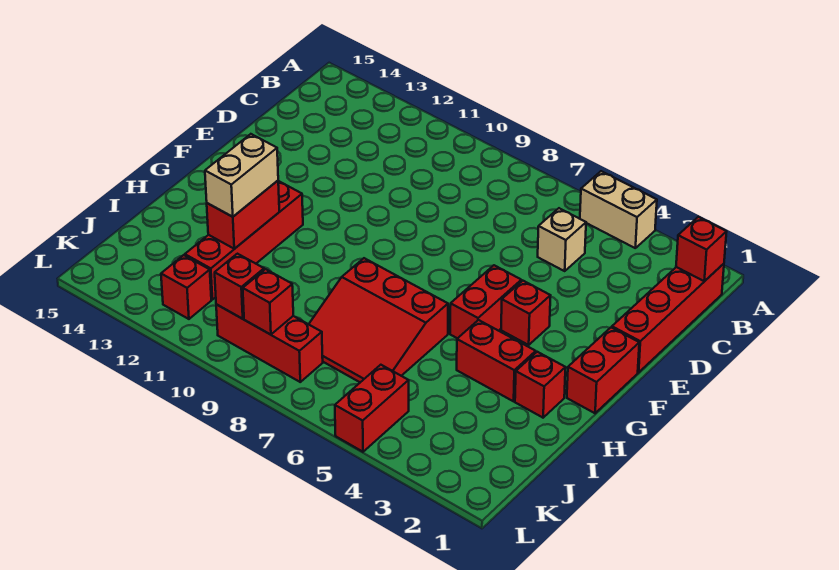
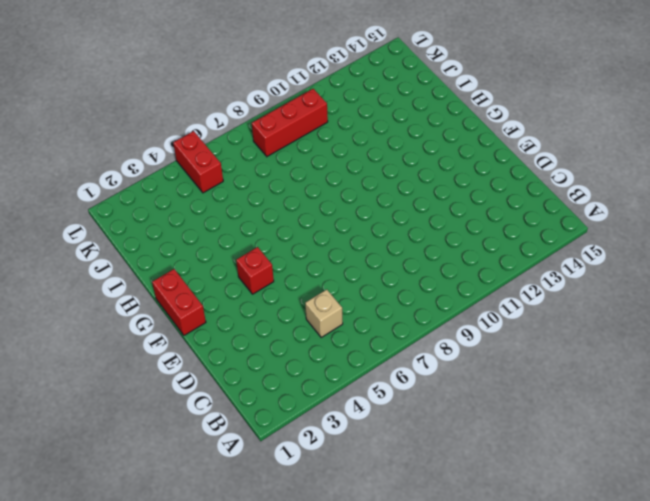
none -> tan brick A4:A5 level 1
none -> red brick B1:E1 level 1
none -> red brick F5:G5 level 1

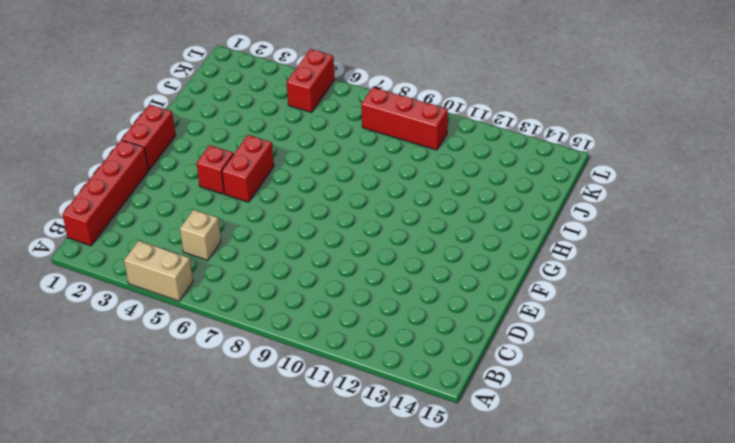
none -> red brick G12:J12 level 1
none -> red brick H2 level 1
none -> red brick H3:H4 level 1

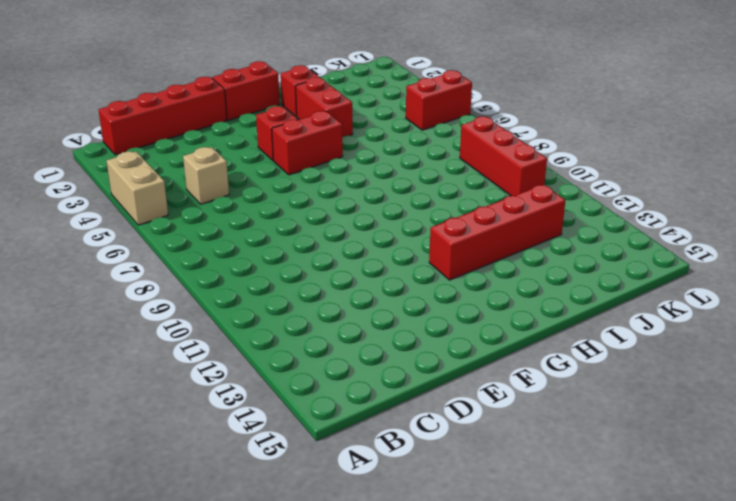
none -> red slope H6:J8 level 1 top H
none -> red brick K12 level 1
none -> red brick B1 level 2

